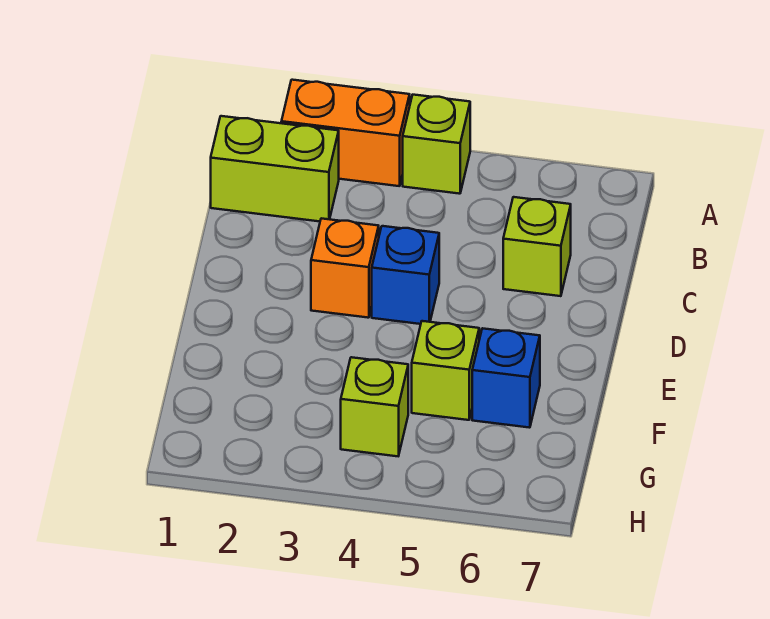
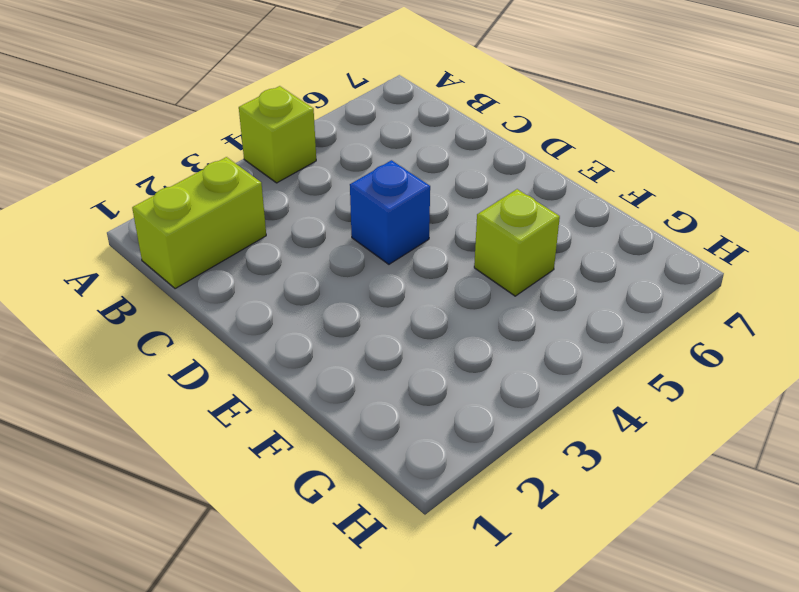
none -> orange brick A2:A3 level 1
none -> lime brick C6 level 1

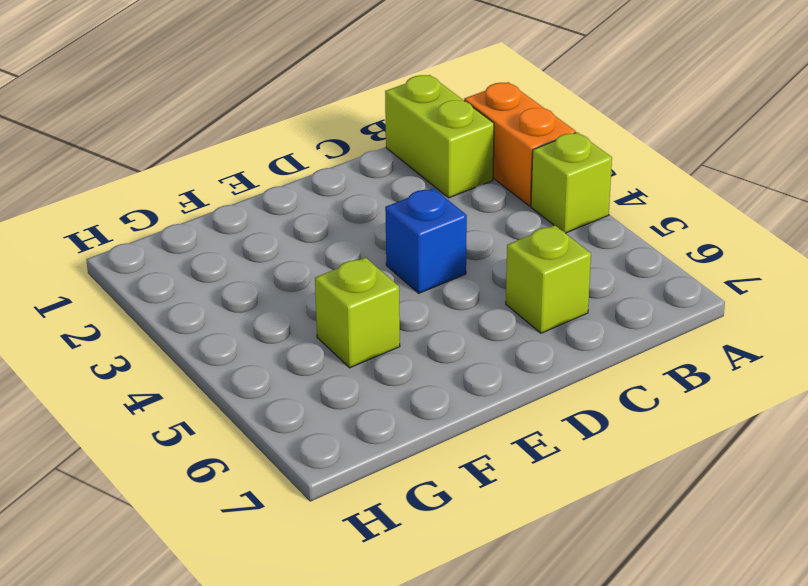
none -> orange brick D3 level 1
none -> blue brick F6 level 1

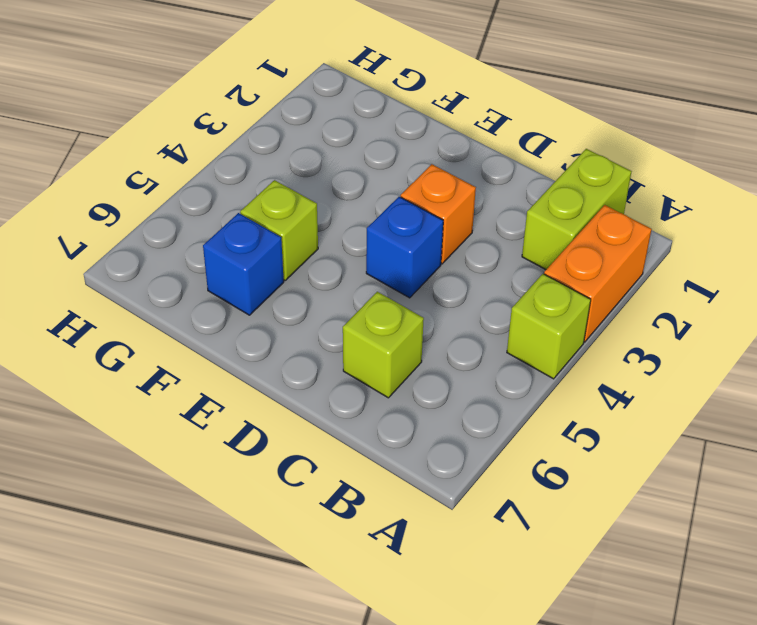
none -> lime brick G4 level 1

